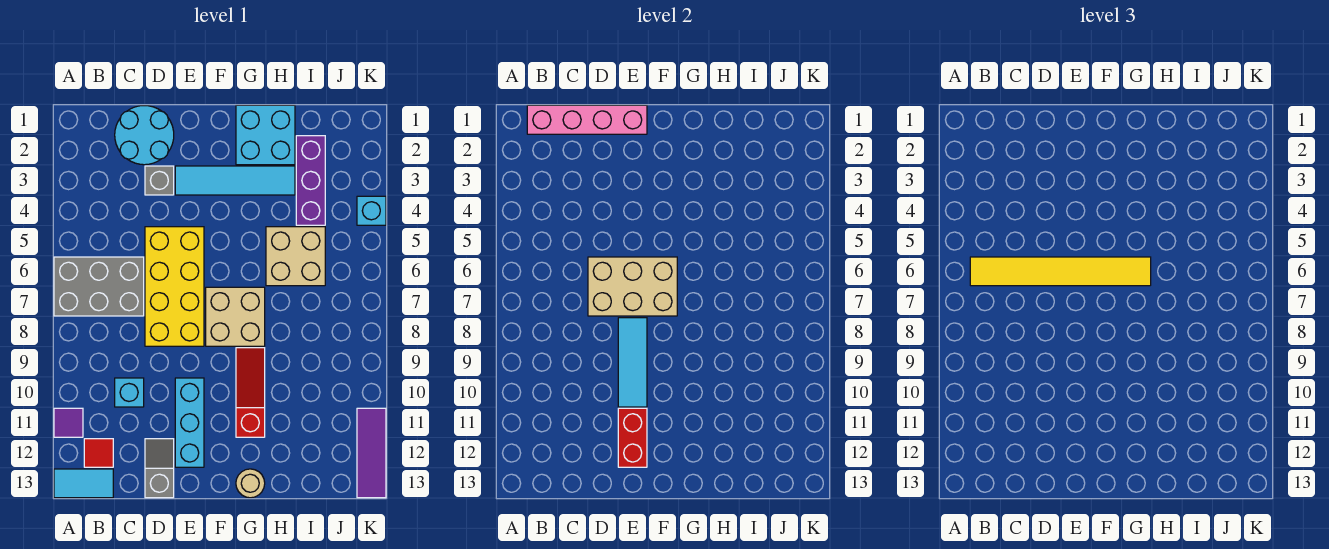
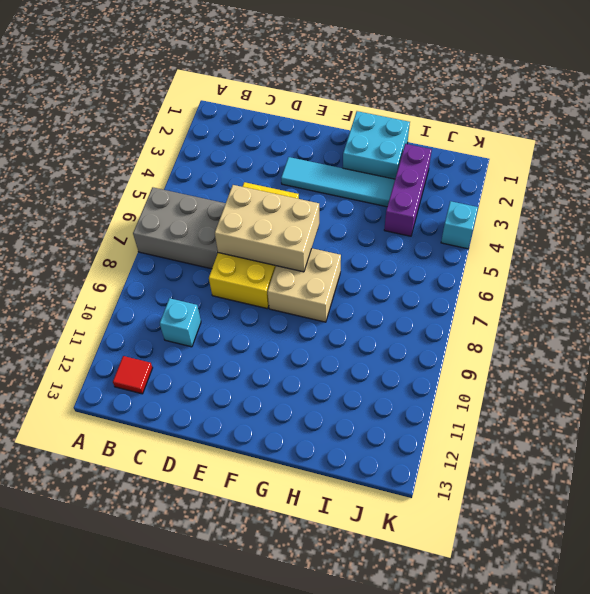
none -> purple tile A11 level 1
none -> cyan tile A13:B13 level 1
none -> cyan round brick C1:D2 level 1

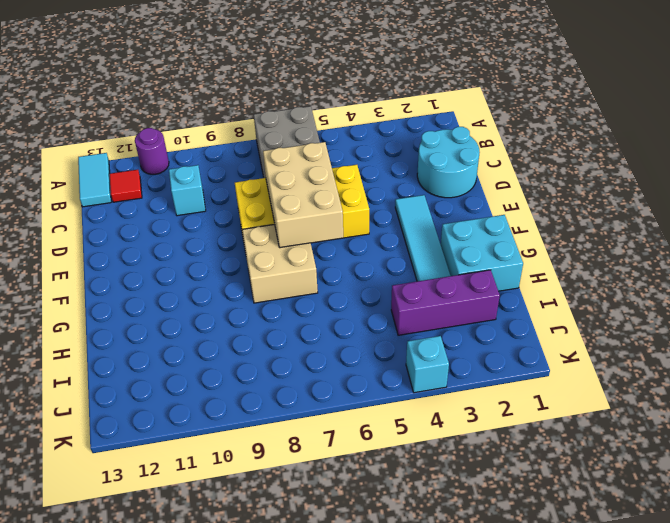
purple round brick A11 level 1 -> purple tile A11 level 1
none -> grey brick D3 level 1
none -> grey slope D12:D13 level 1 top 13
none -> cyan brick E10:E12 level 1

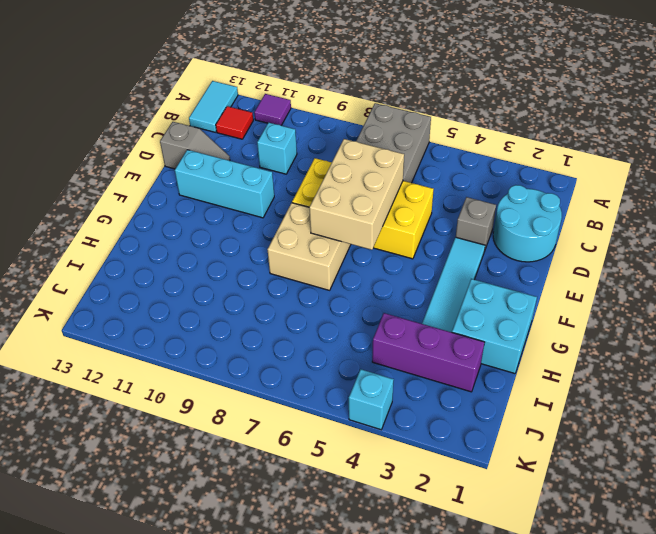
none -> red slope G9:G11 level 1 top 11
none -> tan round brick G13 level 1
none -> tan brick H5:I6 level 1

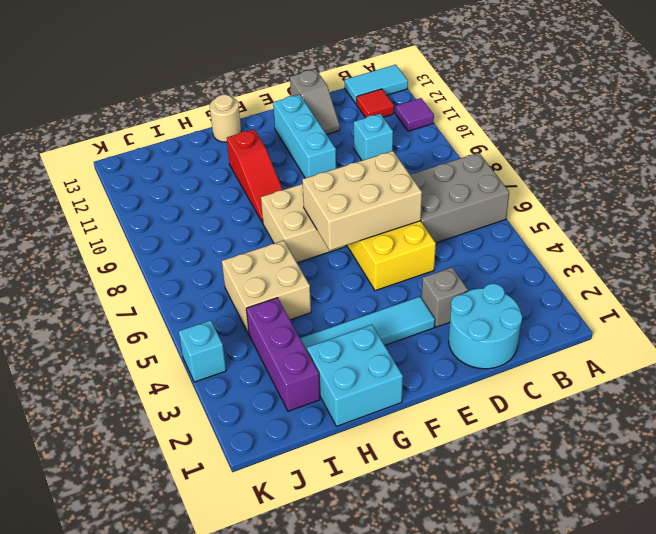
none -> purple tile K11:K13 level 1
none -> pink brick B1:E1 level 2
none -> cyan tile E8:E10 level 2

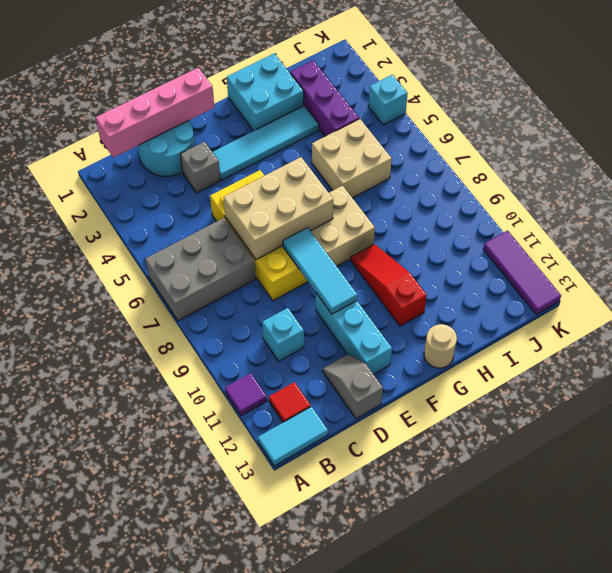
none -> red brick E11:E12 level 2
none -> yellow tile B6:G6 level 3

